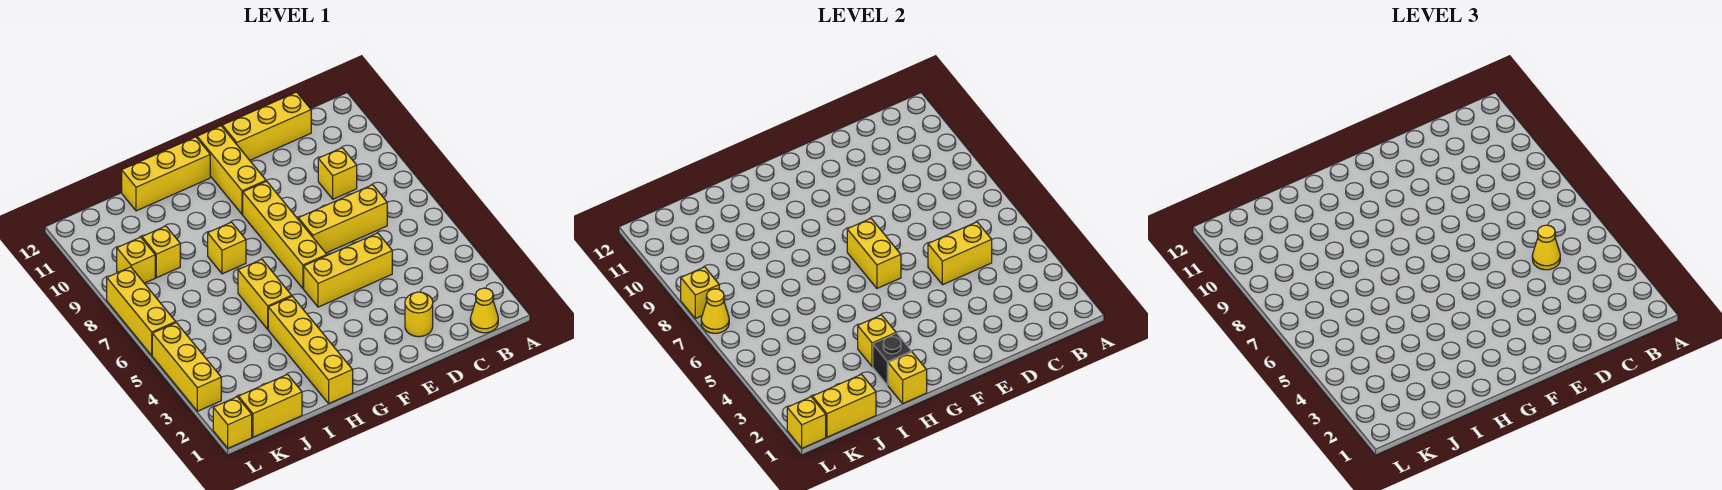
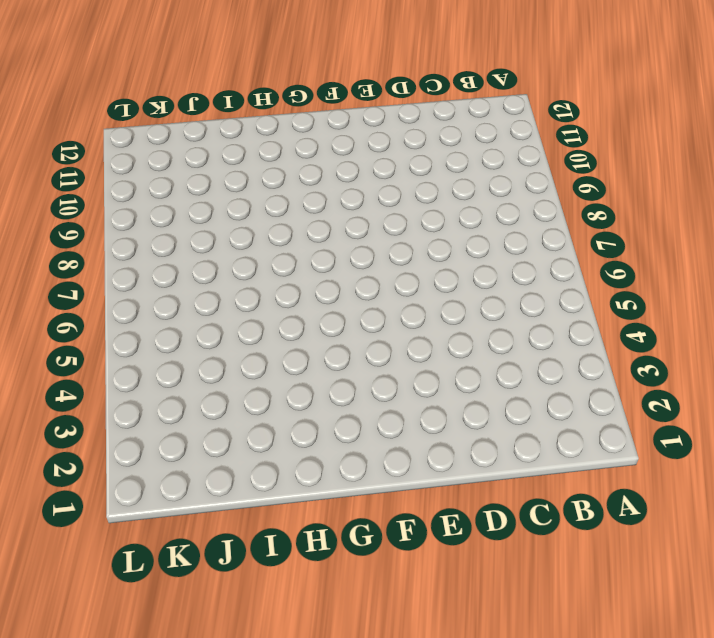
none -> yellow cone B1 level 1
none -> yellow brick C7:E7 level 1
none -> yellow brick C9 level 1

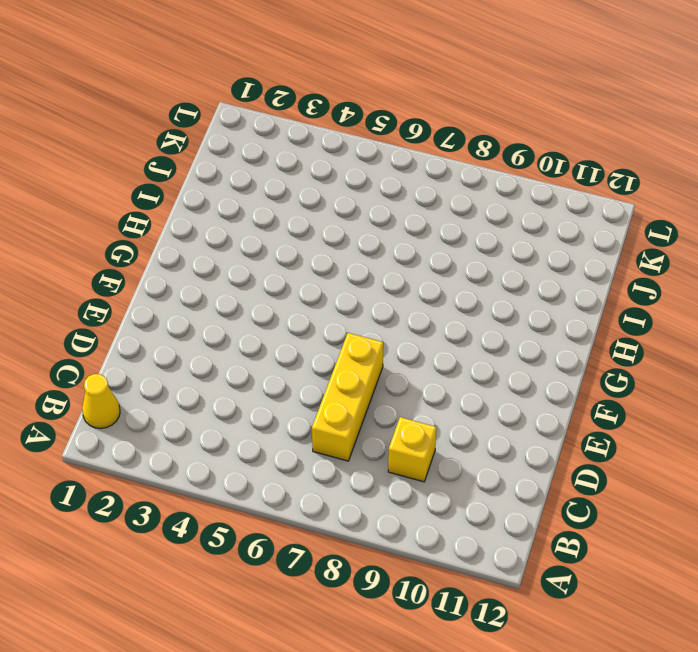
none -> yellow brick C12:E12 level 1
none -> yellow round brick D2 level 1
none -> yellow brick D5:F5 level 1

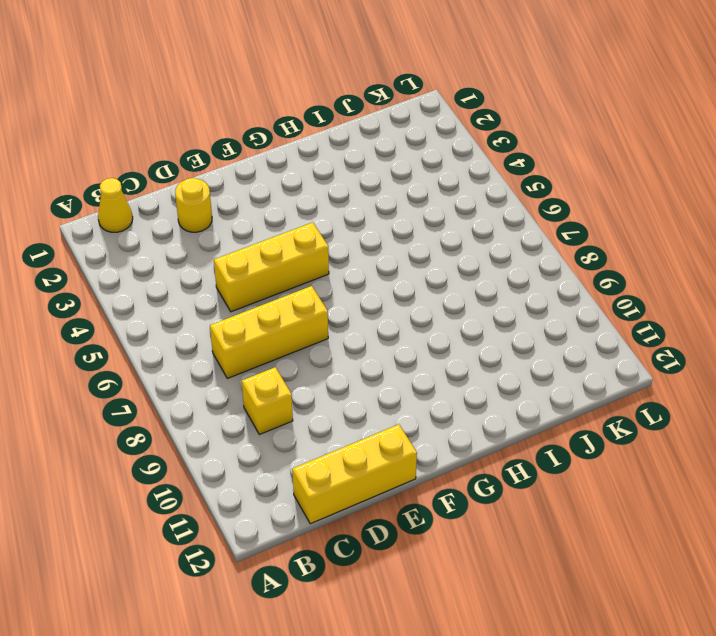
none -> yellow brick F6:F9 level 1
none -> yellow brick F10:F12 level 1
none -> yellow brick G12:I12 level 1

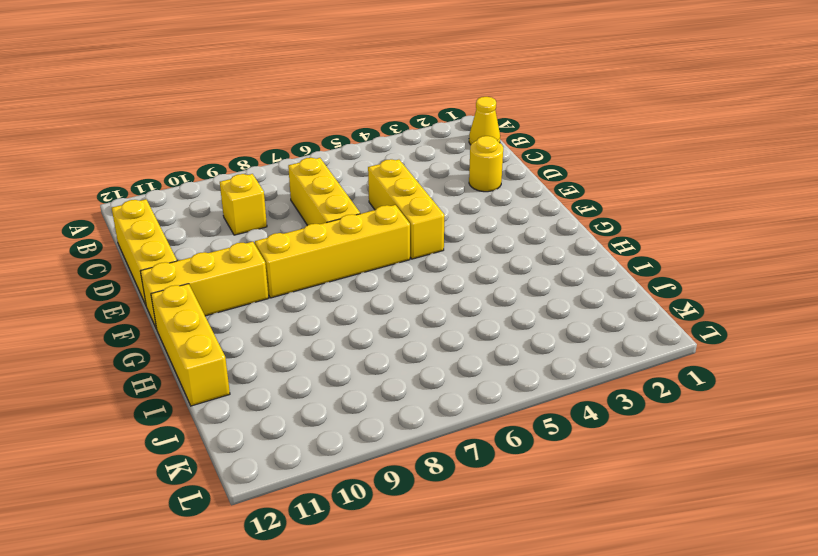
none -> yellow brick H1:H4 level 1
none -> yellow brick H5:H6 level 1
none -> yellow brick H8 level 1

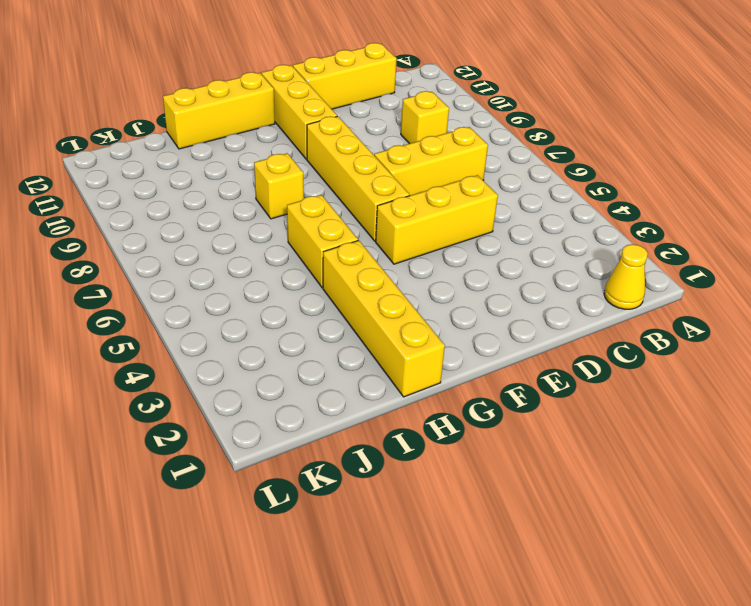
none -> yellow round brick D2 level 1
none -> yellow brick J1:K1 level 1
none -> yellow brick J9 level 1

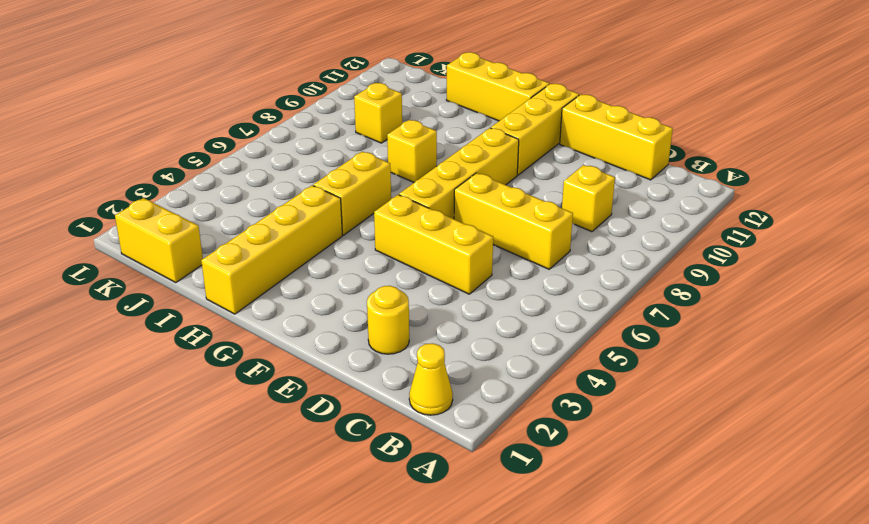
none -> yellow brick K9 level 1
none -> yellow brick L1 level 1
none -> yellow brick L3:L5 level 1

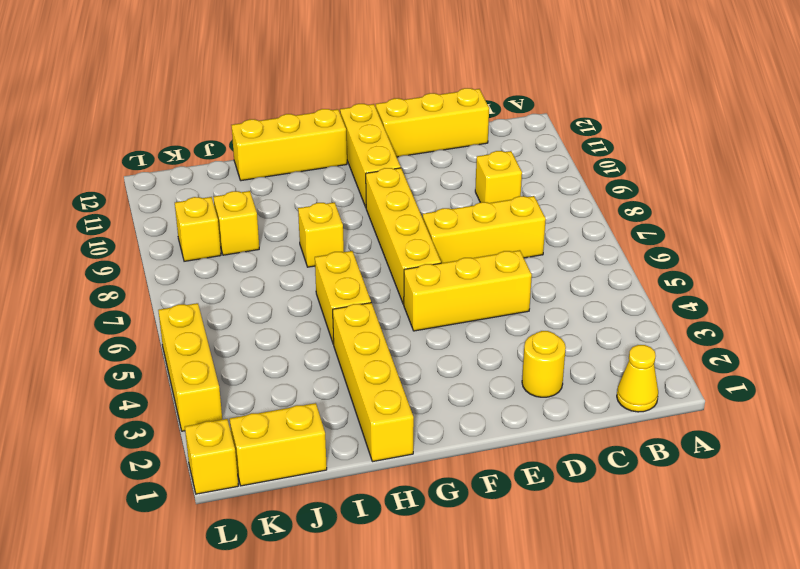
none -> yellow brick L6:L8 level 1
none -> yellow brick C5:D5 level 2
none -> yellow brick F6:F7 level 2

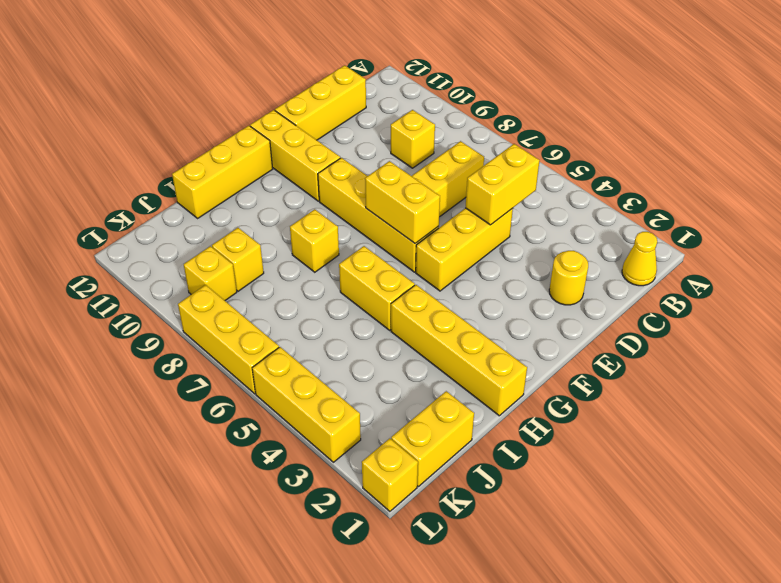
none -> yellow brick H1 level 2
none -> black brick H2 level 2
none -> yellow brick H3 level 2

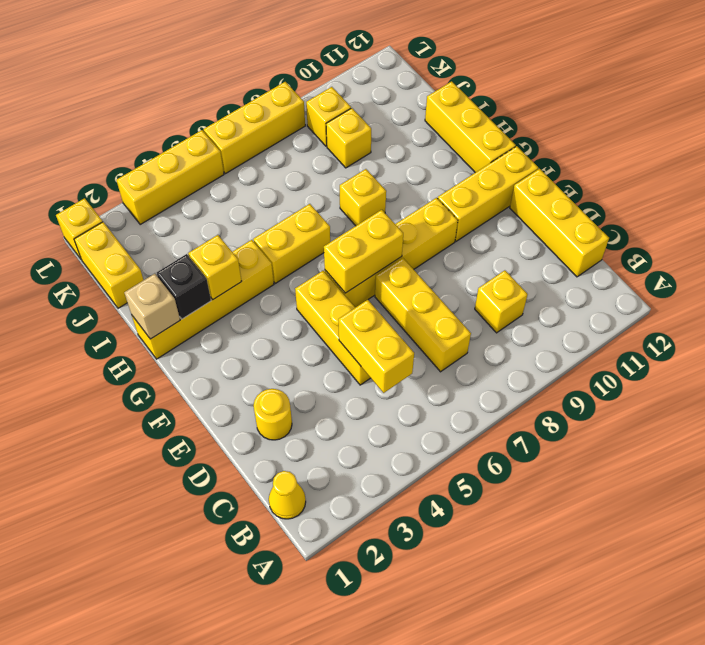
tan brick H1 level 2 -> yellow brick H1 level 2
none -> yellow brick J1:K1 level 2
none -> yellow brick L1 level 2
none -> yellow cone L7 level 2

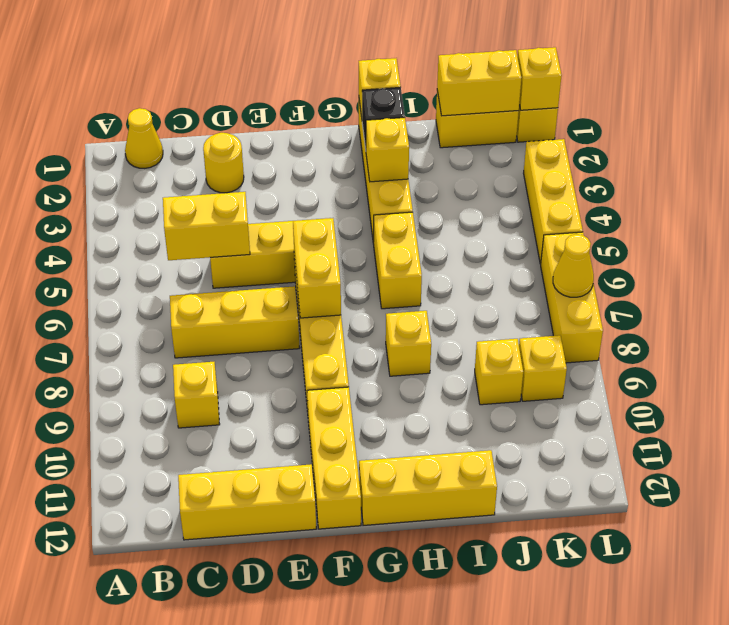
none -> yellow brick L8 level 2
none -> yellow cone C5 level 3

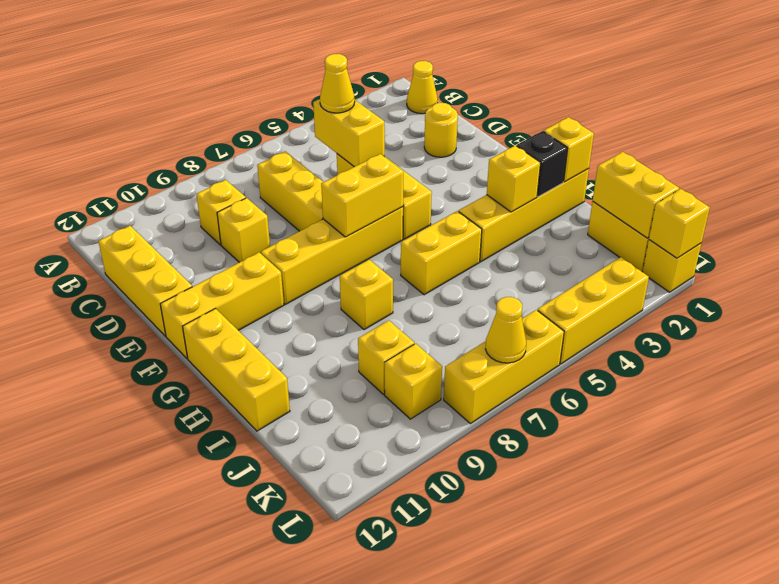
yellow brick D9 level 1 -> yellow brick L8 level 2

